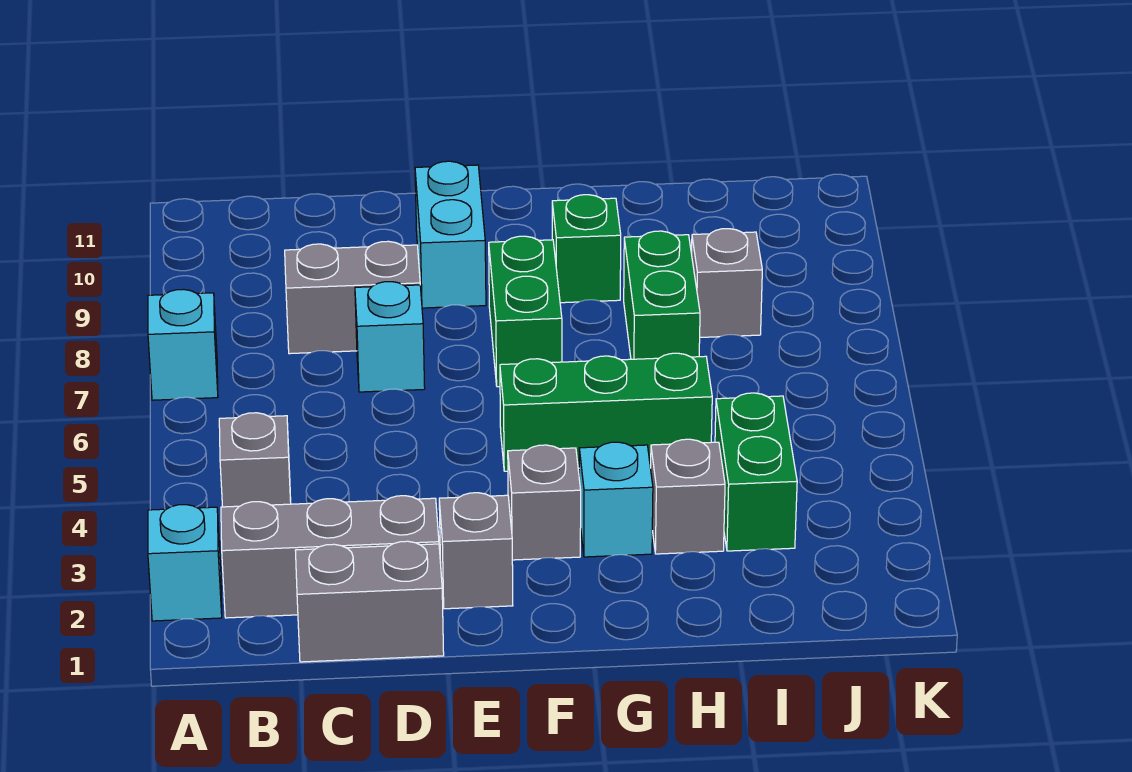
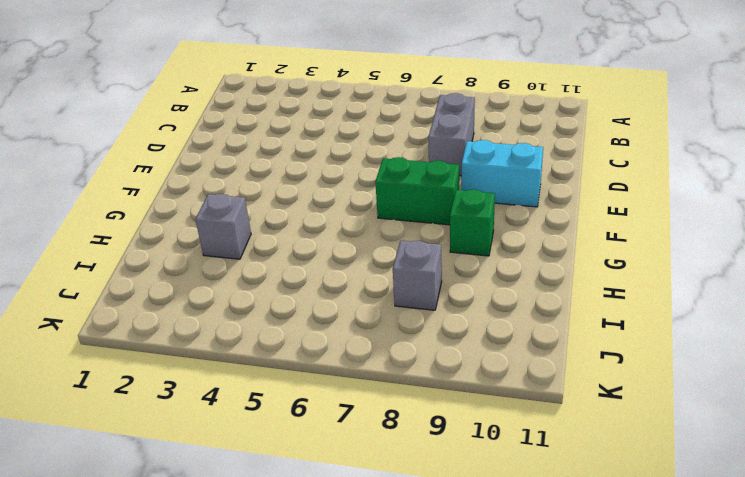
none -> cyan brick A2 level 1
none -> cyan brick A7 level 1
none -> grey brick B2:D2 level 1

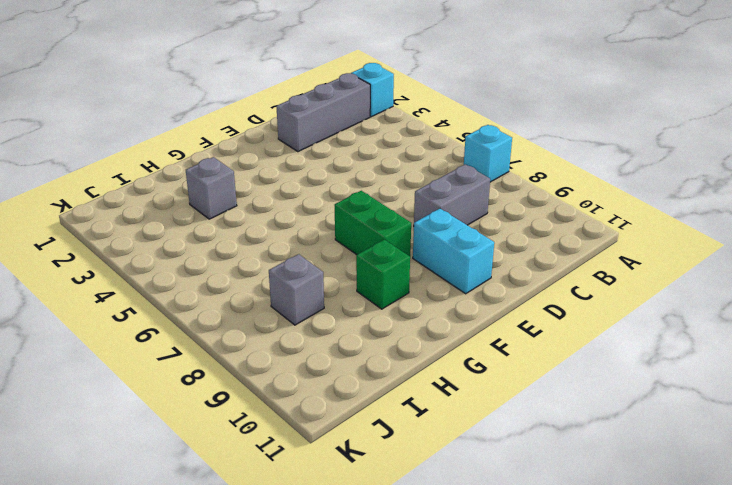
none -> grey brick B4 level 1
none -> grey brick C1:D1 level 1
none -> cyan brick D7 level 1

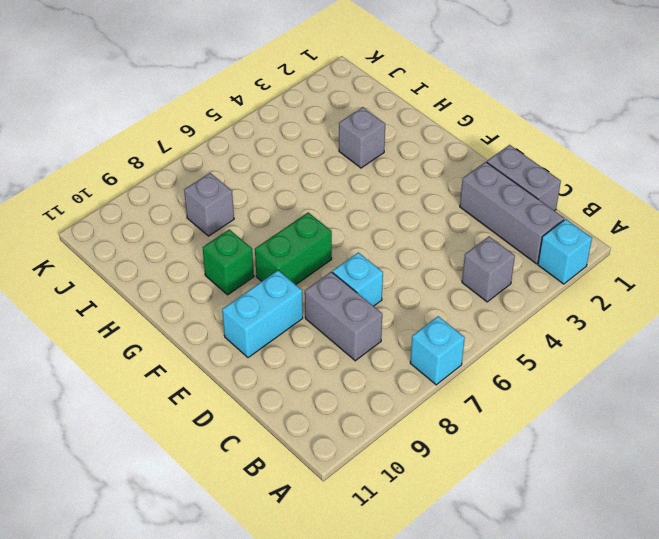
none -> grey brick E2 level 1
none -> grey brick F3 level 1
none -> green brick F5:H5 level 1

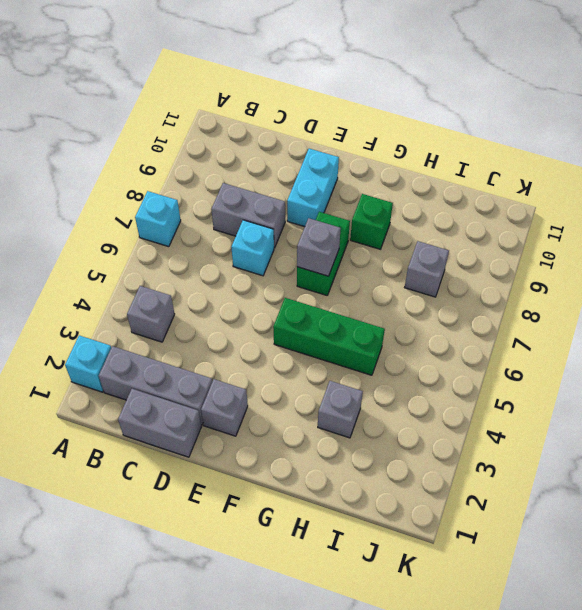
grey brick F7 level 2 -> grey brick F3 level 1
none -> cyan brick G3 level 1
none -> green brick H7:H8 level 1
none -> green brick I3:I4 level 1

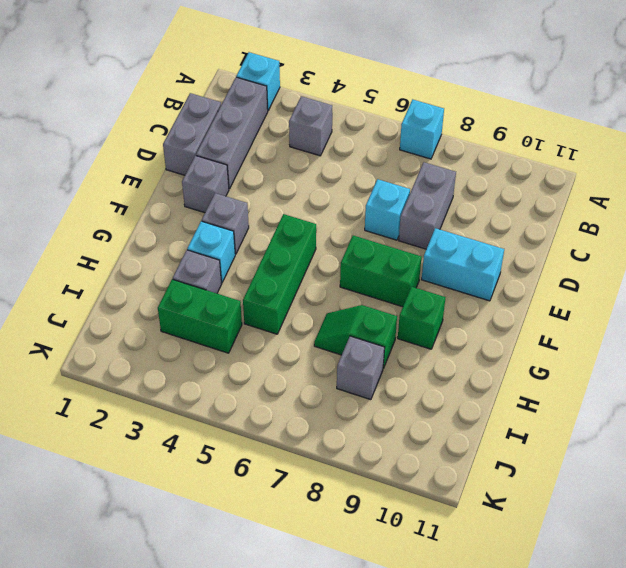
green slope H7:H8 level 1 top 8 -> green brick H7:H8 level 1

